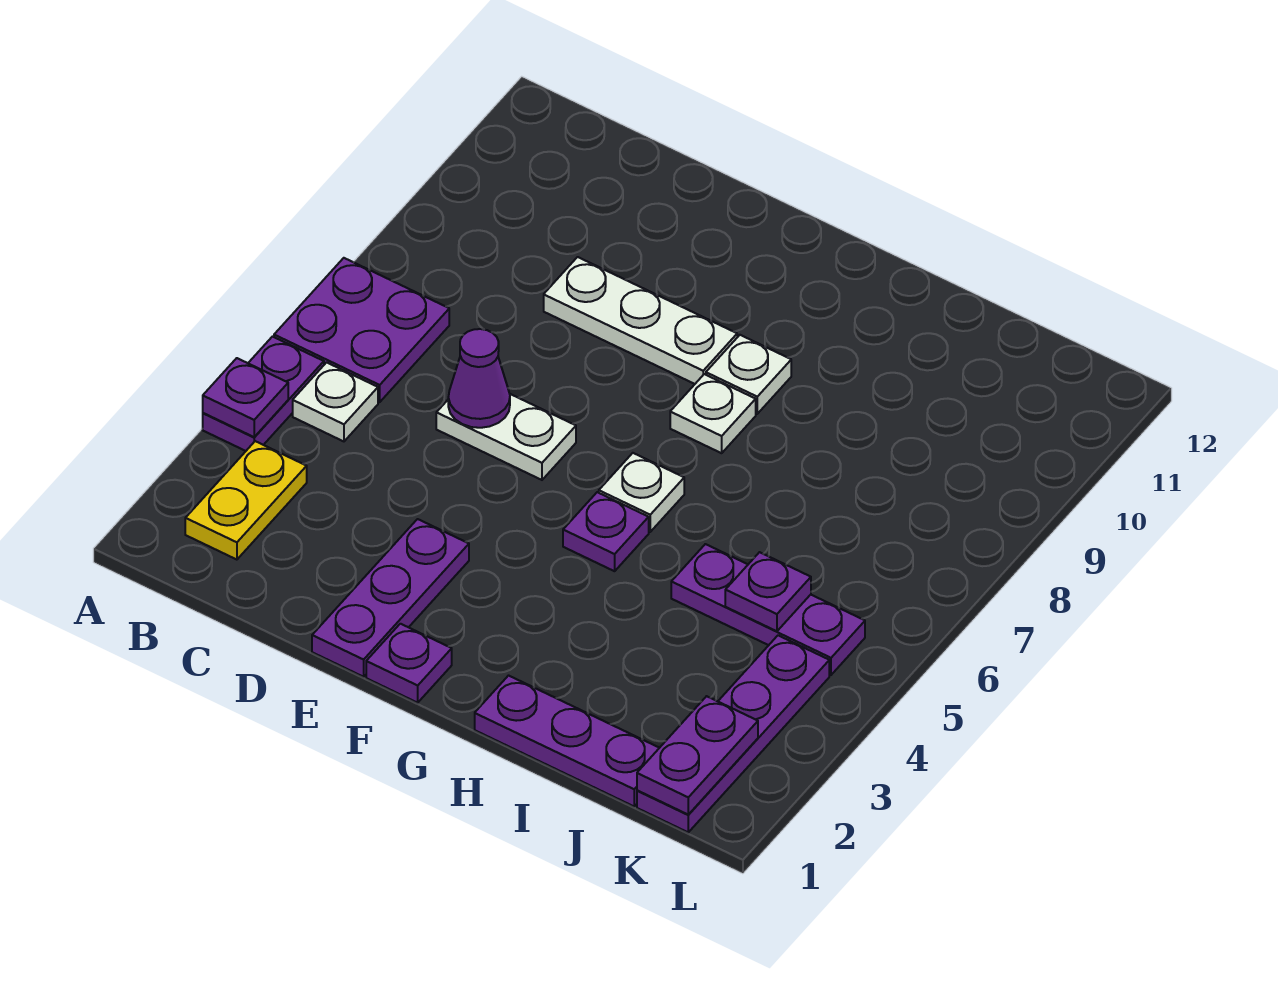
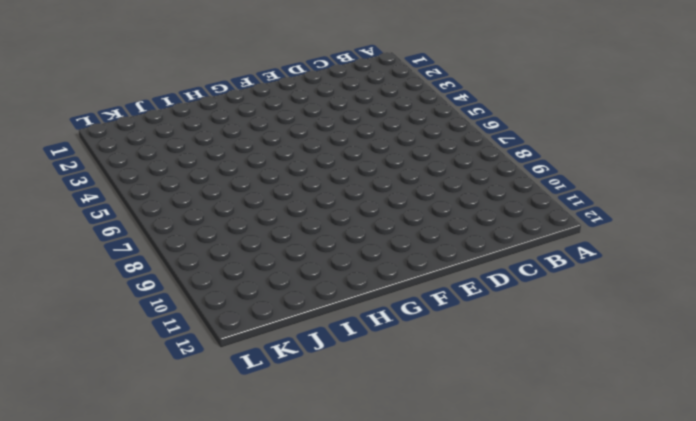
none -> purple plate A4:A5 level 1
none -> purple plate A6:B7 level 1
none -> yellow plate B2:B3 level 1

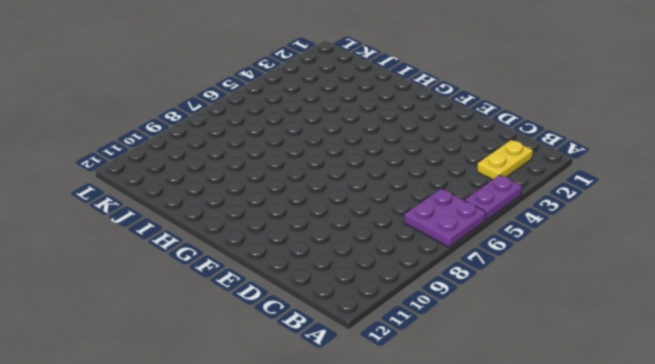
none -> white plate B5 level 1
none -> white plate D6:E6 level 1
none -> white plate D9:F9 level 1

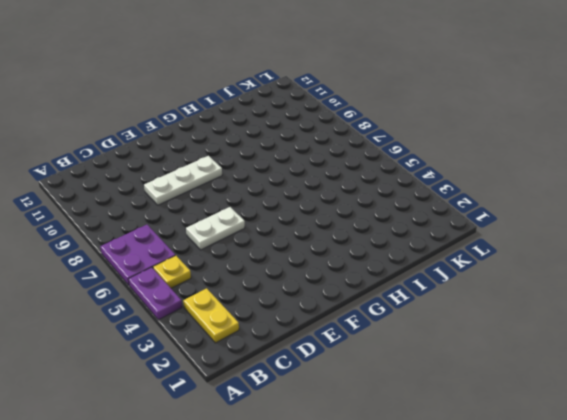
yellow plate B5 level 1 -> white plate B5 level 1
none -> purple plate E1:E3 level 1
none -> purple plate F1 level 1
none -> purple plate G5 level 1

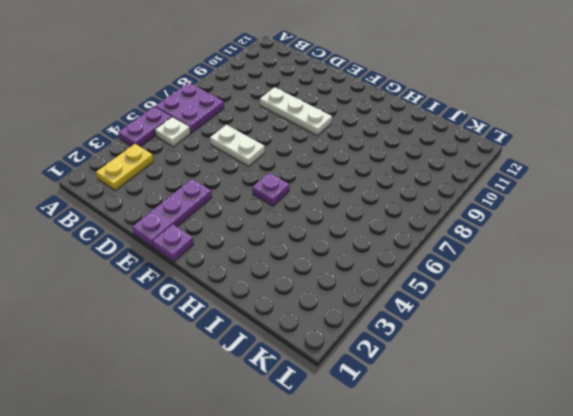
none -> white plate G6 level 1
none -> white plate G8 level 1
none -> white plate G9 level 1

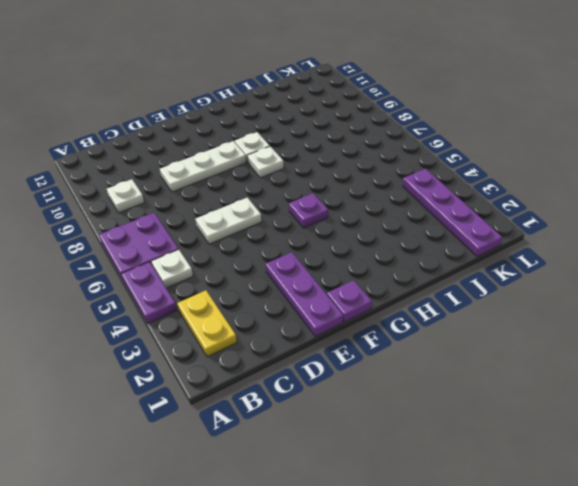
white plate B9 level 1 -> white plate G6 level 1
none -> purple plate H1:J1 level 1
none -> purple plate I5:K5 level 1
none -> purple plate A4 level 2

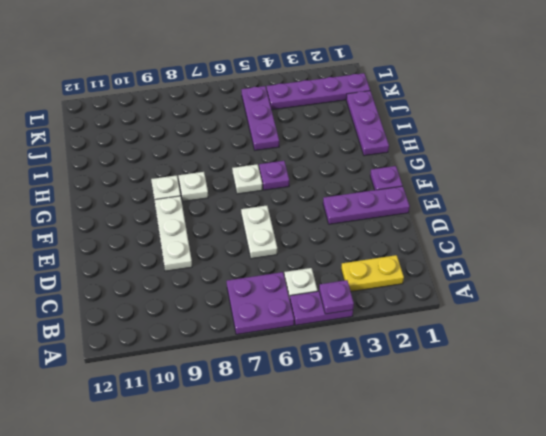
none -> purple cone D6 level 2
none -> purple plate J5 level 2
none -> purple plate K1:K2 level 2

